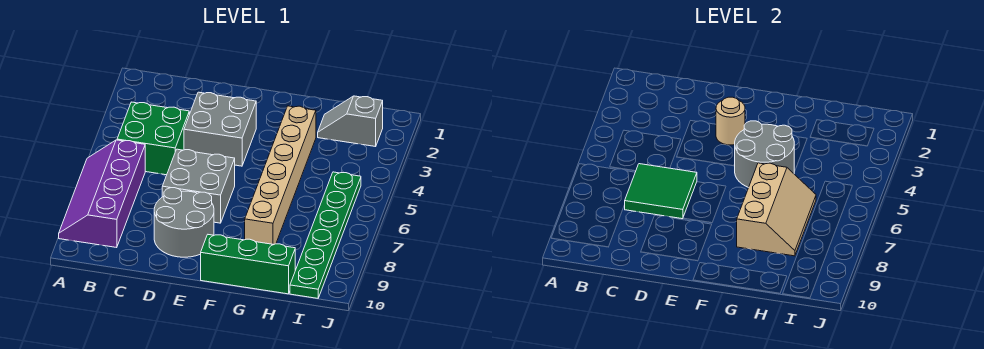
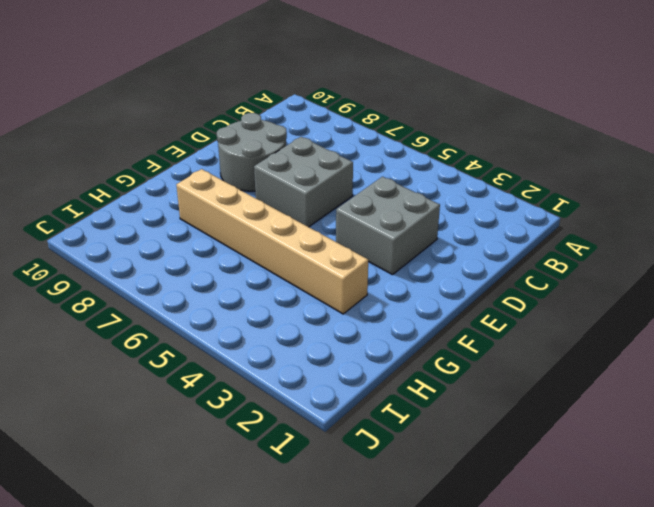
none -> purple slope A6:B9 level 1 top B
none -> green brick B4:C5 level 1
none -> green brick F10:H10 level 1

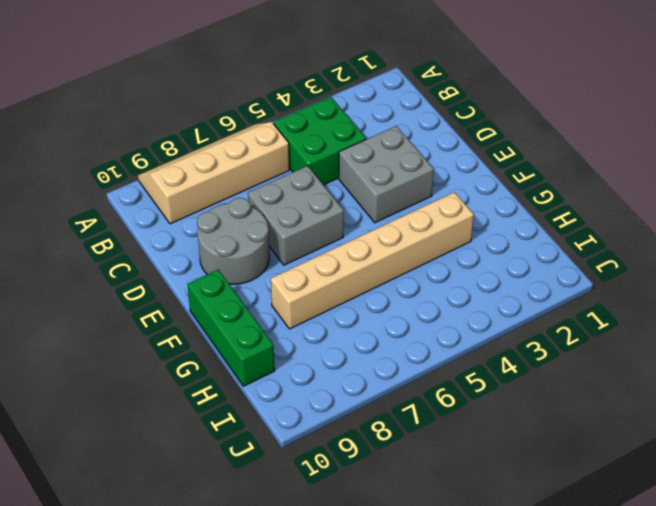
tan slope A6:B9 level 1 top B -> purple slope A6:B9 level 1 top B
none -> grey slope H2:I2 level 1 top I
none -> green plate I5:I10 level 1
none -> green tile C6:D7 level 2

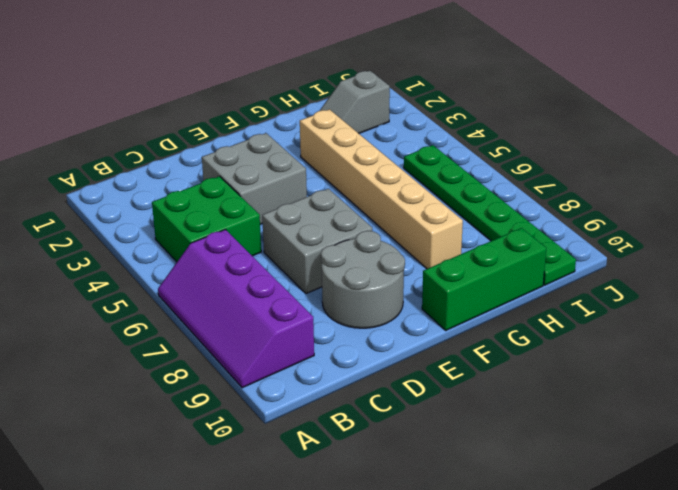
none -> green tile C6:D7 level 2
none -> tan round brick E3 level 2
none -> grey round brick F4:G5 level 2

